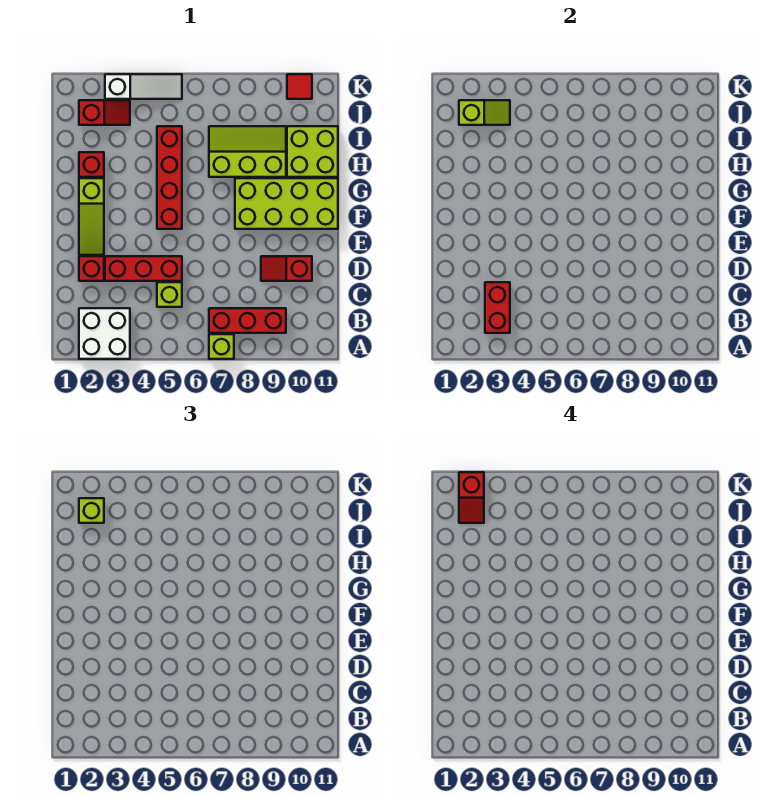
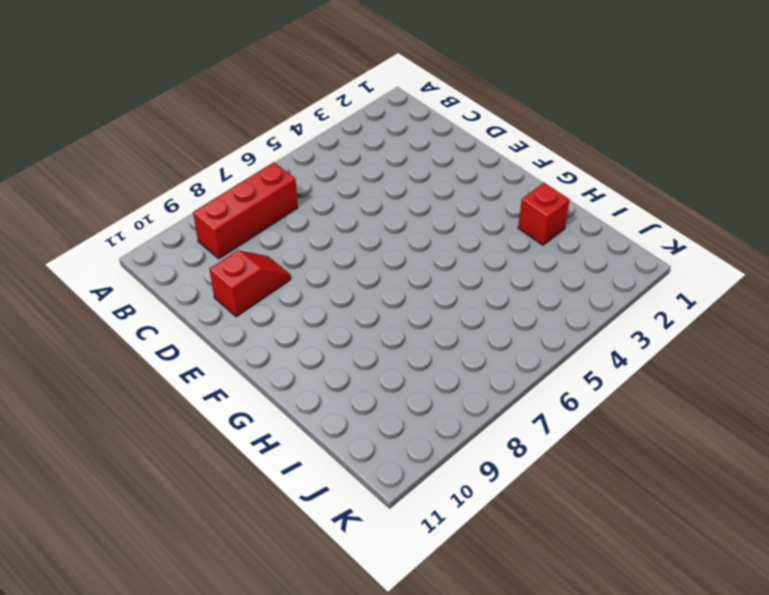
none -> white brick A2:B3 level 1
none -> lime brick A7 level 1
none -> lime brick C5 level 1

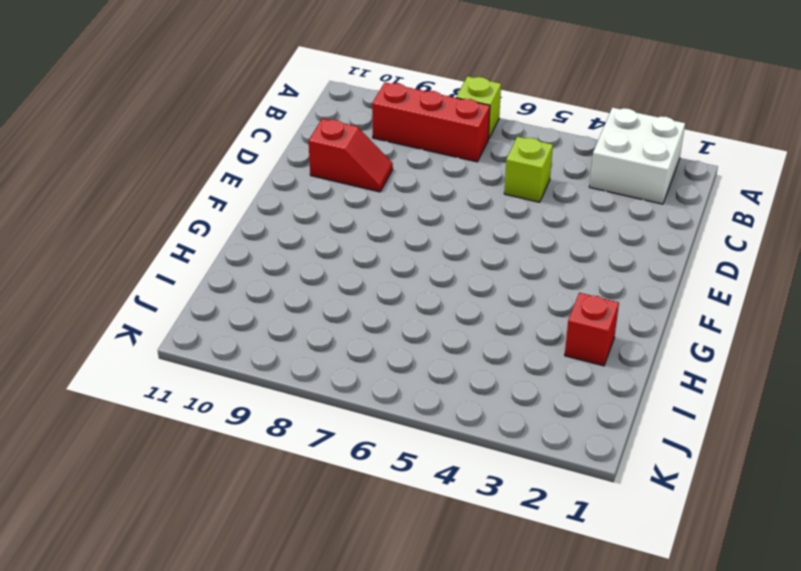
none -> red brick D2 level 1
none -> red brick D3:D5 level 1
none -> lime slope E2:G2 level 1 top G

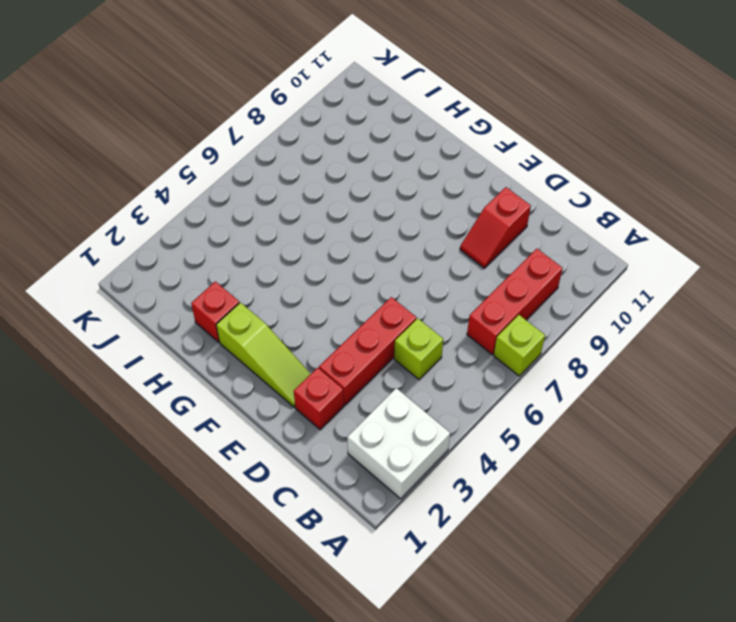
none -> red brick F5:I5 level 1
none -> lime brick F8:G11 level 1
none -> lime slope H7:I9 level 1 top H

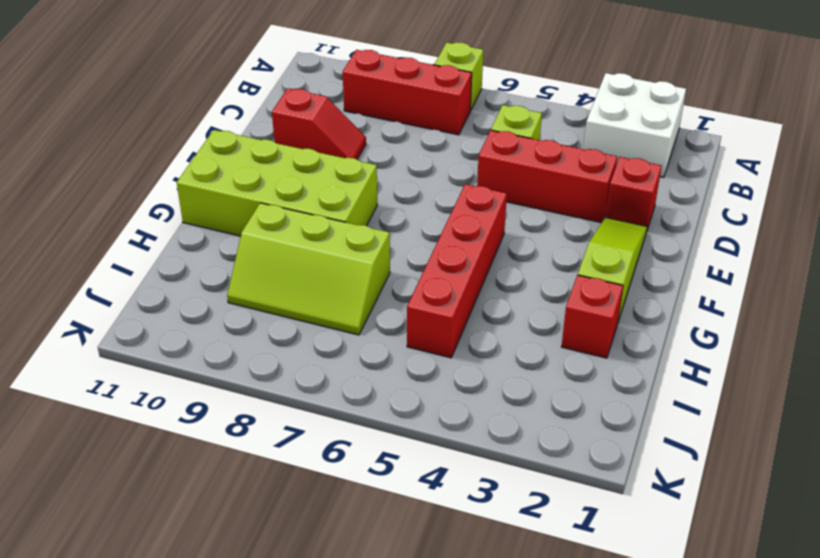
none -> lime brick H10:I11 level 1
none -> red slope J2:J3 level 1 top 2
none -> white slope K3:K5 level 1 top 3

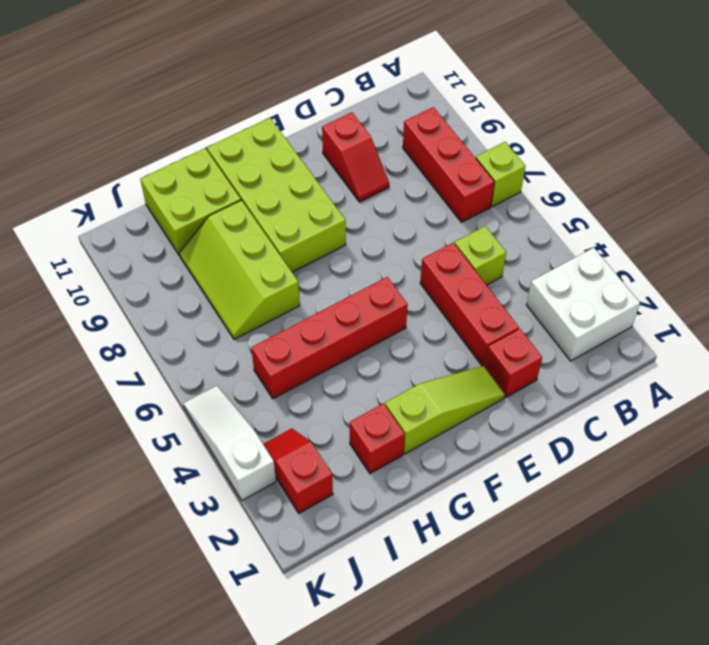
none -> red tile K10 level 1
none -> red brick B3:C3 level 2
none -> lime slope J2:J3 level 2 top 2

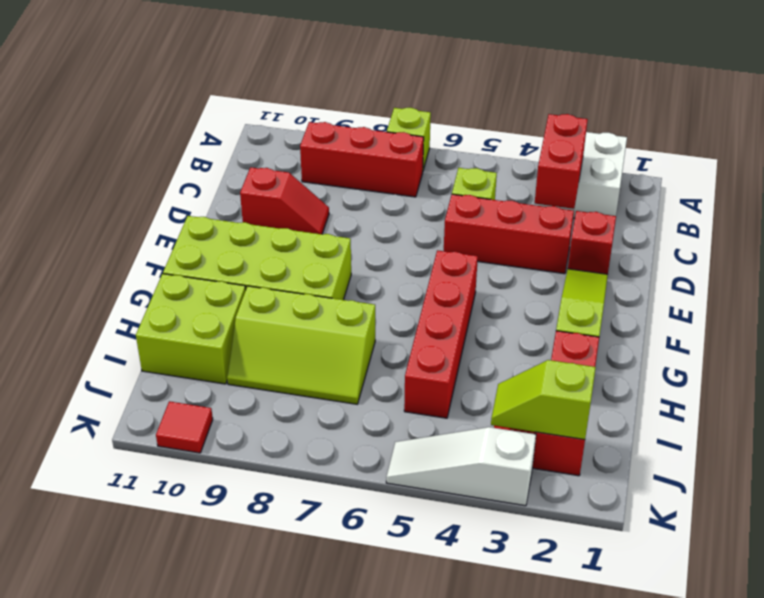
none -> lime brick J2 level 3
none -> red slope J2:K2 level 4 top K

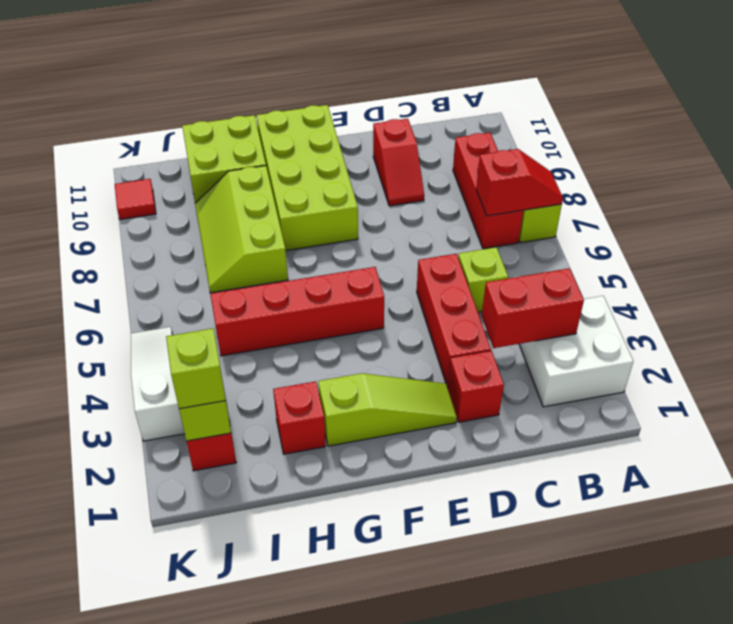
red slope A7:B7 level 2 top B -> red slope J2:K2 level 4 top K

